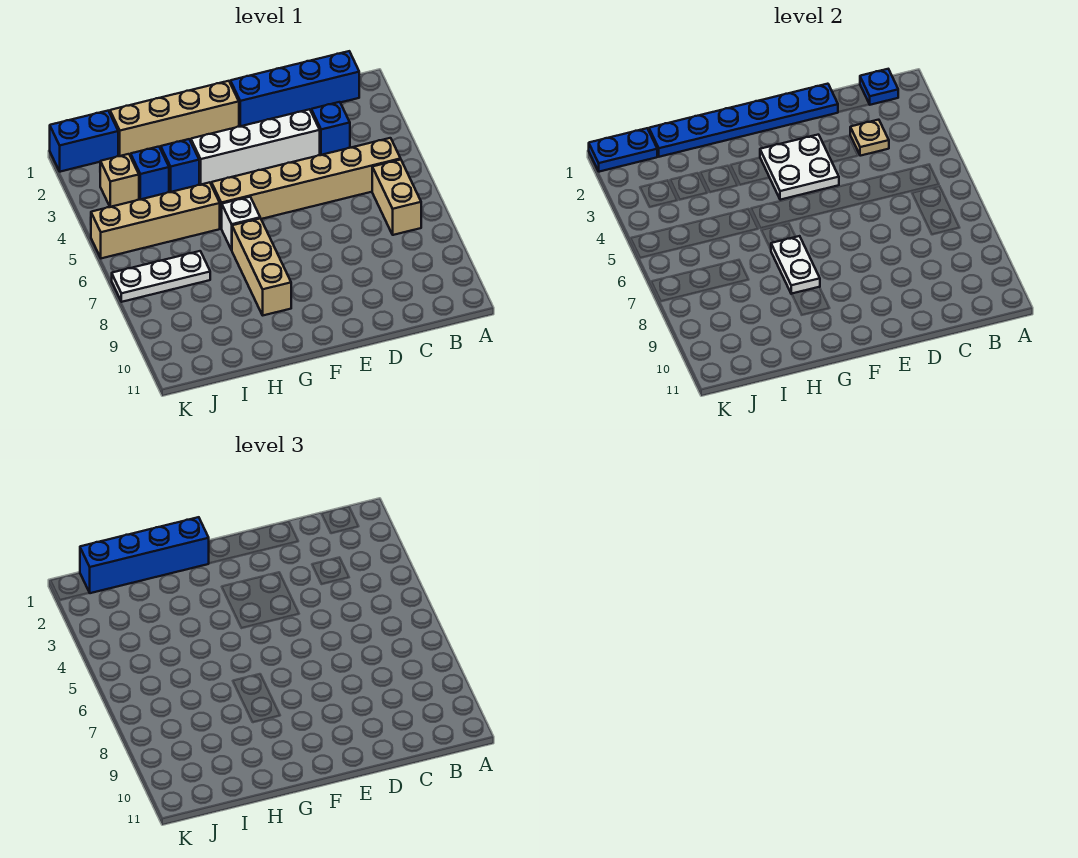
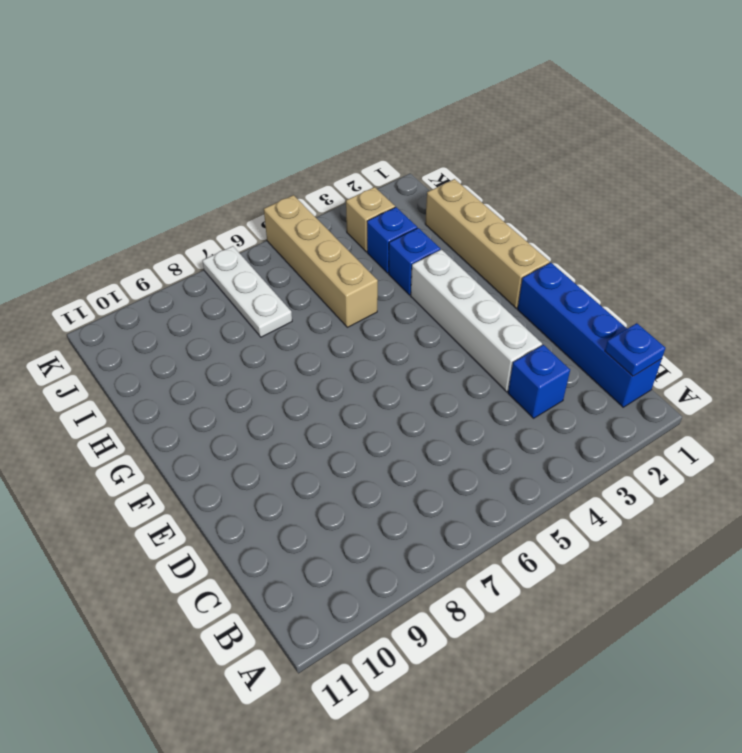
none -> tan brick B5:G5 level 1
none -> tan brick B6:B7 level 1
none -> white brick G6 level 1

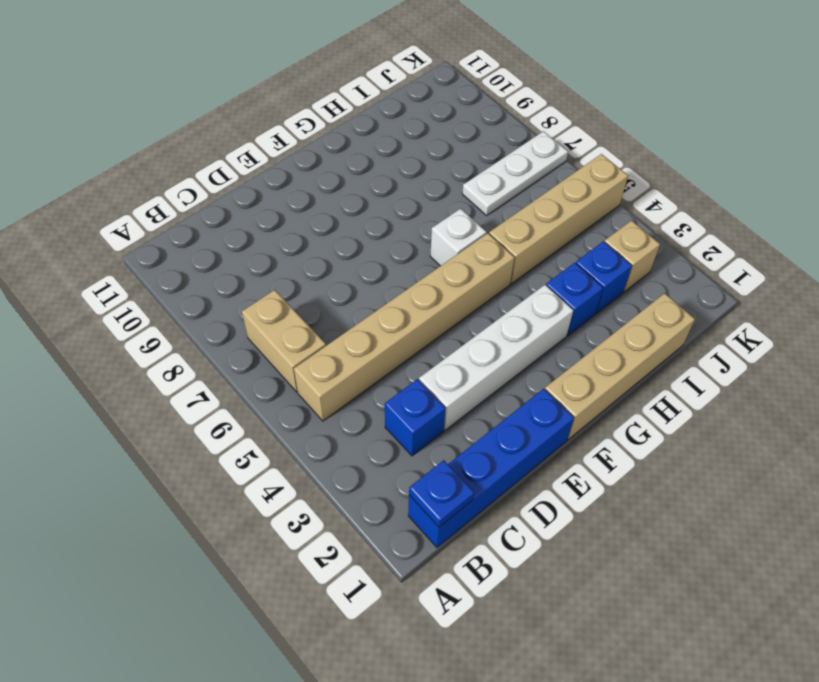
none -> tan brick G7:G9 level 1
none -> blue brick J1:K1 level 1
none -> tan plate C3 level 2

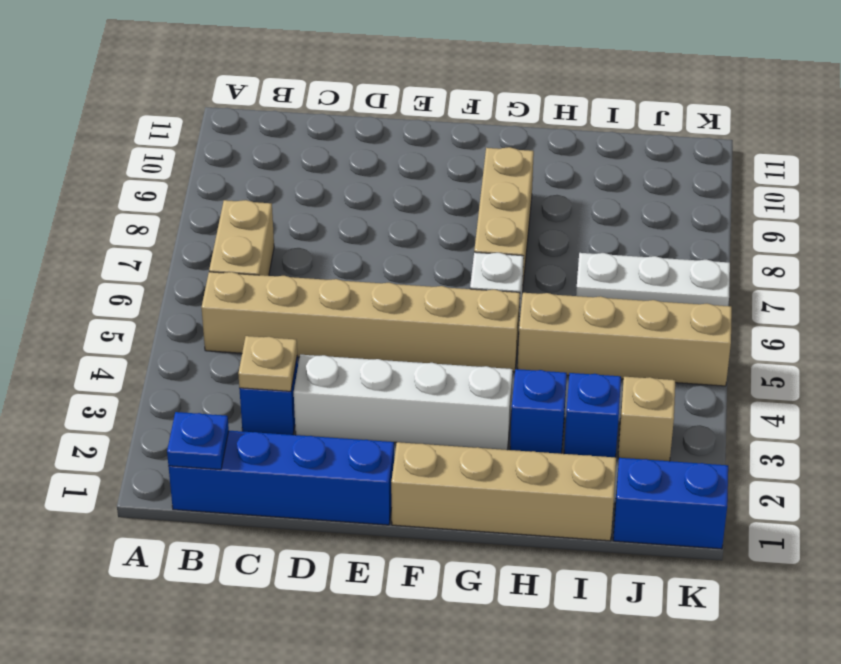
none -> blue plate D1:I1 level 2
none -> white plate E3:F4 level 2
none -> white plate G7:G8 level 2

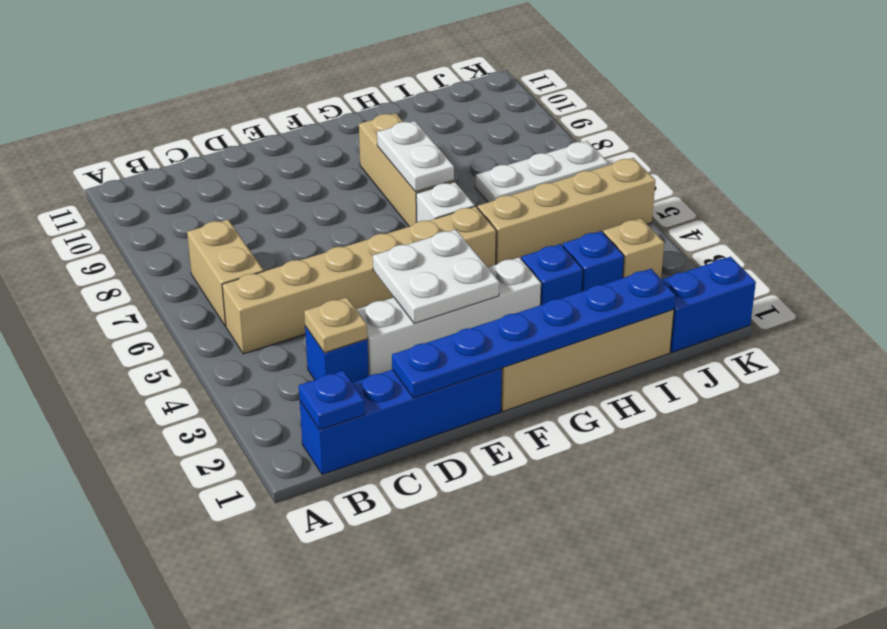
none -> blue plate J1:K1 level 2
none -> blue brick G1:J1 level 3

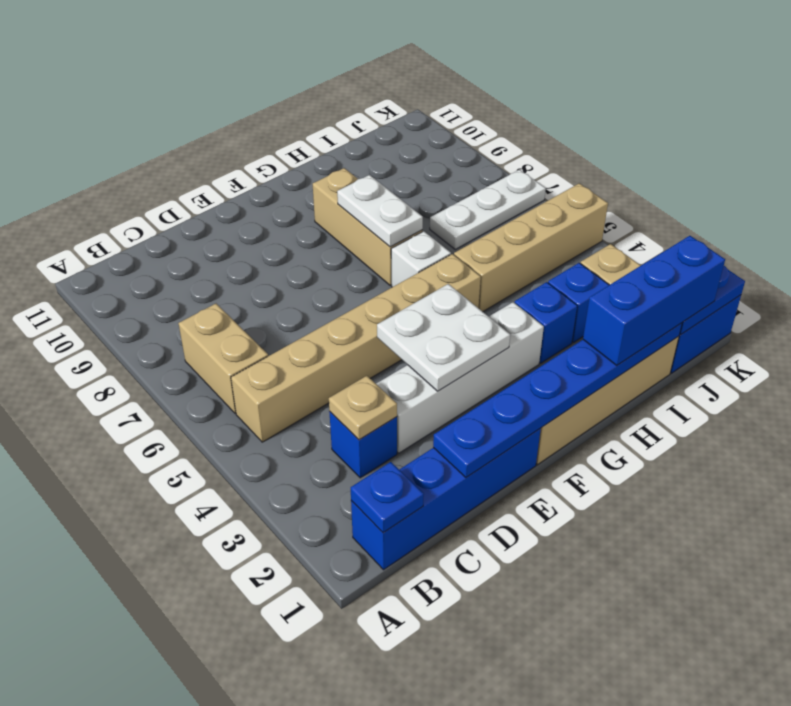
blue brick H1:J1 level 3 -> blue brick G1:J1 level 3

